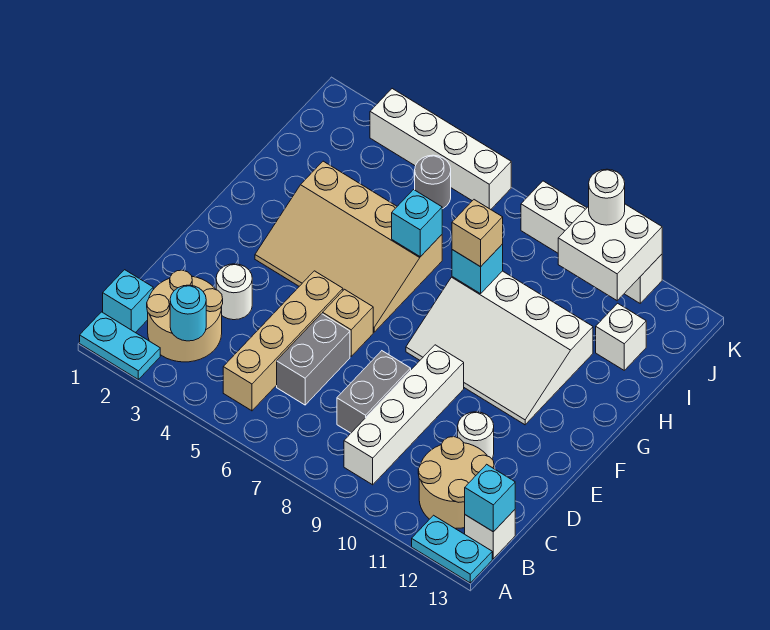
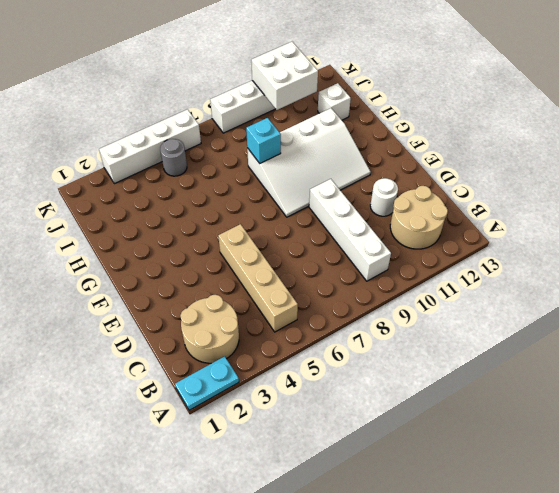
none -> cyan plate A12:A13 level 1
none -> cyan brick B1 level 1
none -> white brick B13 level 1

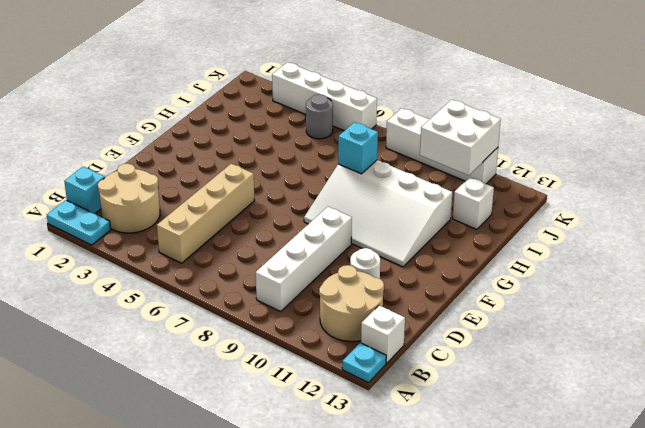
cyan plate A13 level 1 -> cyan plate A12:A13 level 1
none -> grey brick C6:D6 level 1
none -> grey brick C8:D8 level 1
none -> white round brick D3 level 1

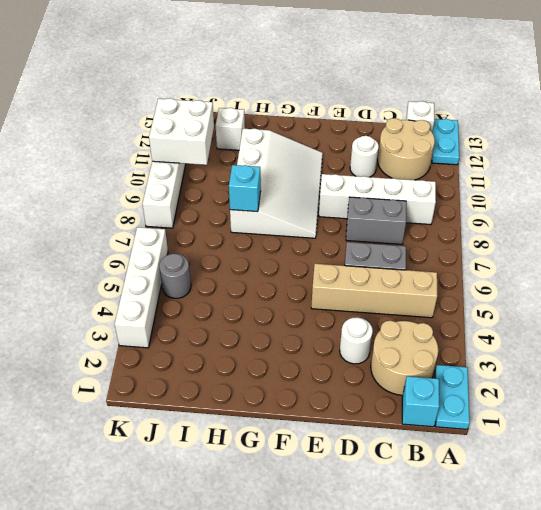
none -> tan brick E6 level 1
none -> tan slope F3:H6 level 1 top H
none -> cyan round brick B3 level 2

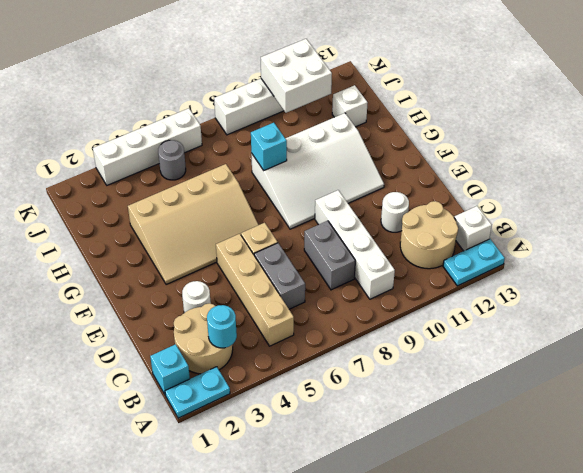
none -> cyan brick B13 level 2
none -> cyan brick H6 level 2
none -> tan brick H8 level 3

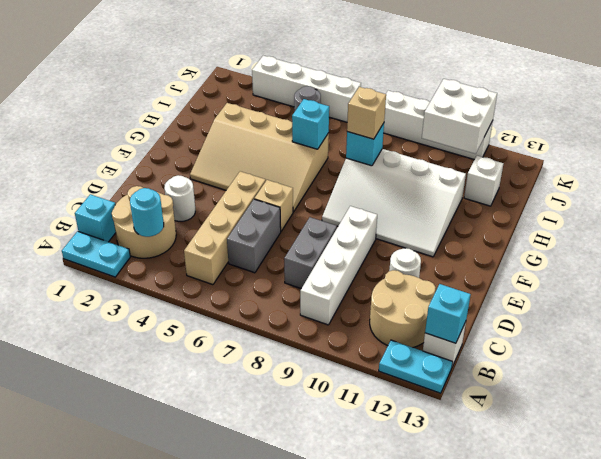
none -> white round brick K10 level 3

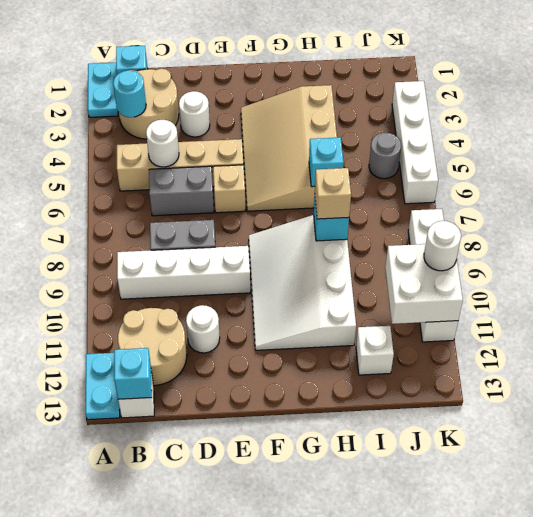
white round brick C5 level 2 -> none

